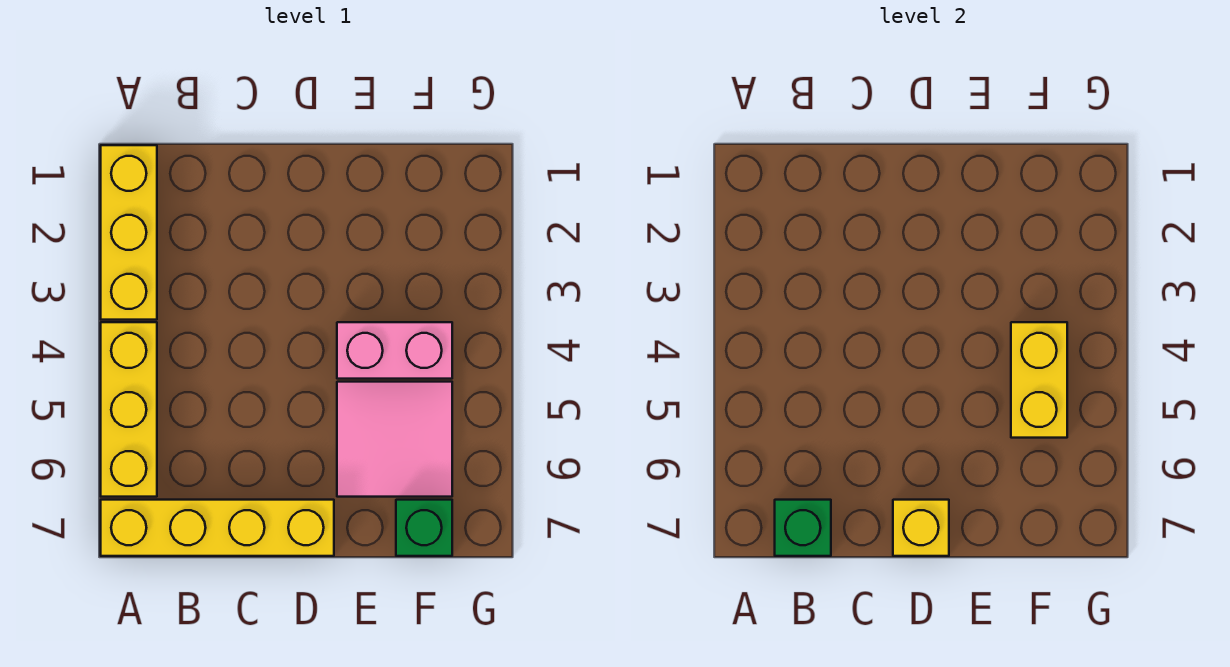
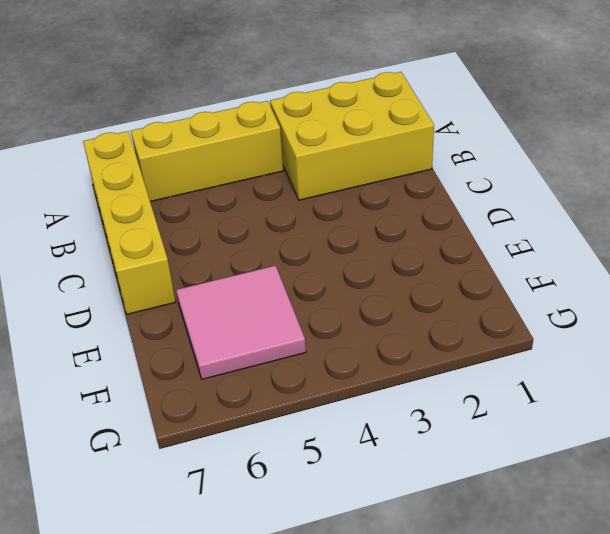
yellow brick A1:B3 level 1 -> yellow brick A1:A3 level 1
none -> pink brick E4:F4 level 1
none -> green brick F7 level 1

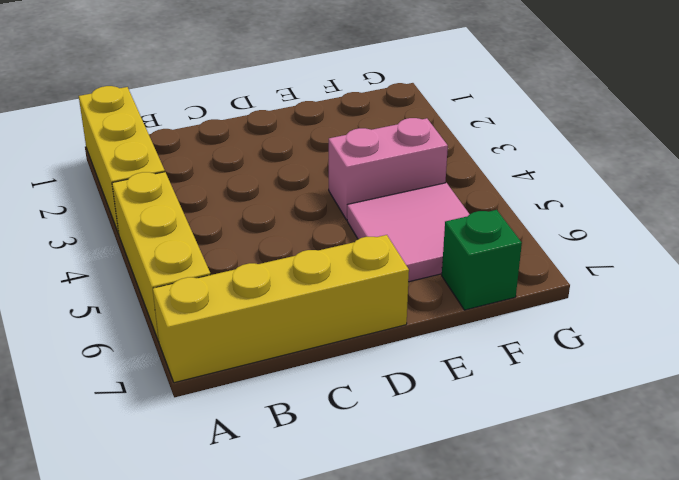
none -> green brick B7 level 2
none -> yellow brick D7 level 2

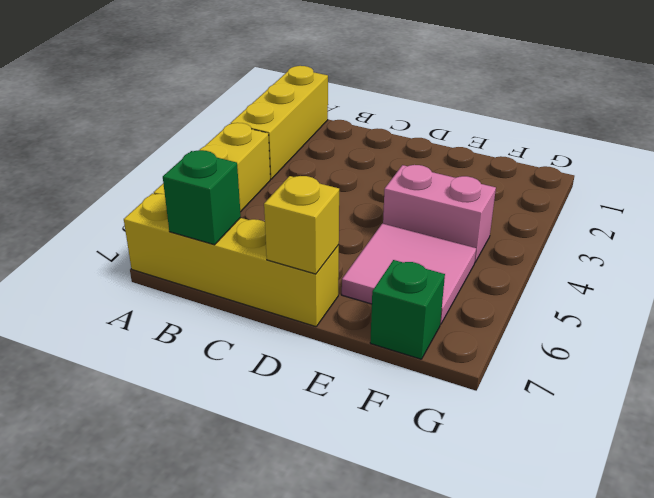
none -> yellow brick F4:F5 level 2

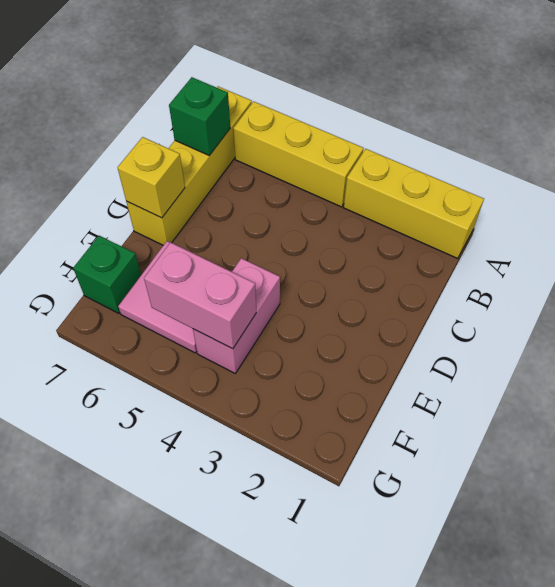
pink brick F4:F5 level 2 -> yellow brick F4:F5 level 2

